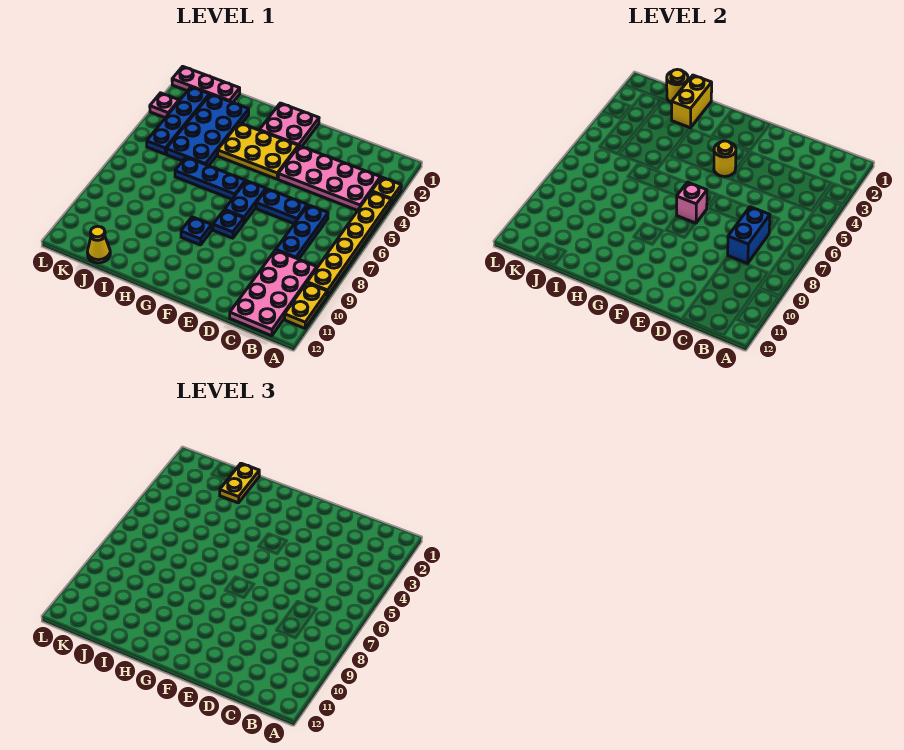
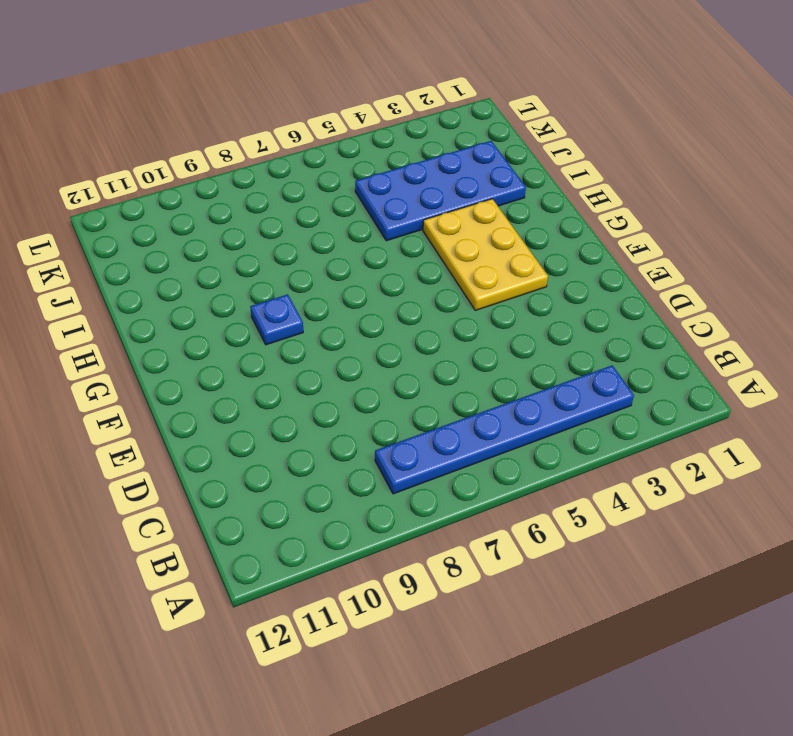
blue plate B3:B8 level 1 -> pink plate B3:E4 level 1
none -> yellow plate A3 level 1
none -> yellow plate A4:A9 level 1
none -> yellow plate A10:A11 level 1

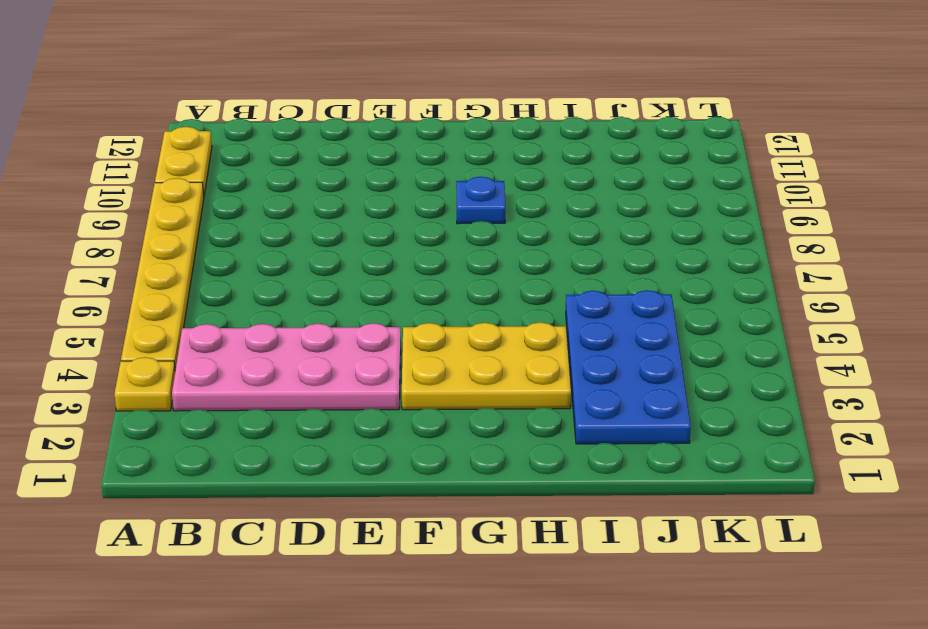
none -> pink plate B9:C12 level 1
none -> blue plate C6:C8 level 1
none -> blue plate D6:E6 level 1

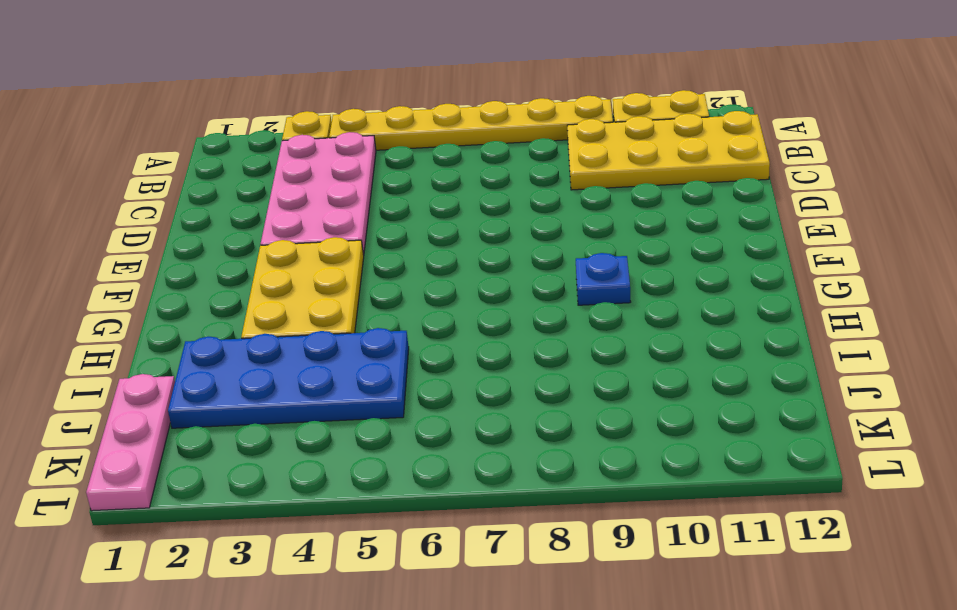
yellow plate B9:C12 level 1 -> pink plate B9:C12 level 1
none -> blue plate C6:C8 level 1
none -> blue plate D6:E6 level 1
none -> pink plate F1:G2 level 1

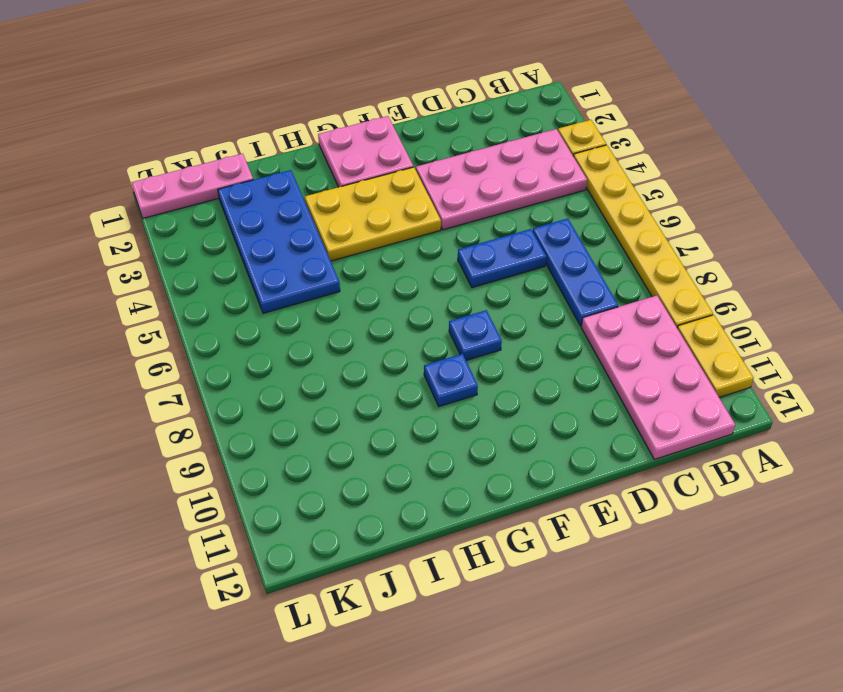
none -> blue plate F6:F7 level 1
none -> blue plate G6:I6 level 1
none -> yellow cone J12 level 1

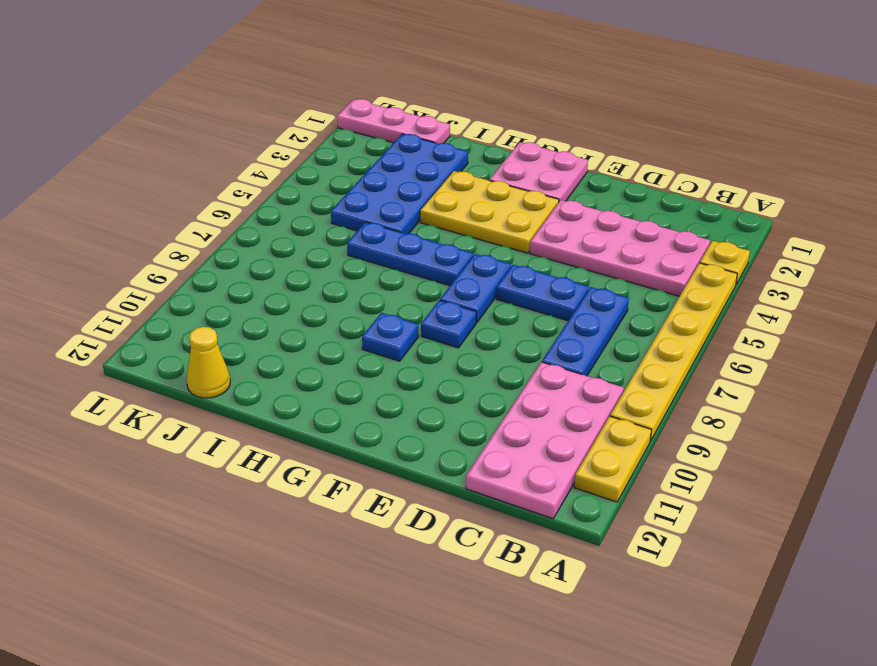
none -> blue plate K2:K5 level 1
none -> pink plate L3 level 1
none -> blue brick C7:C8 level 2

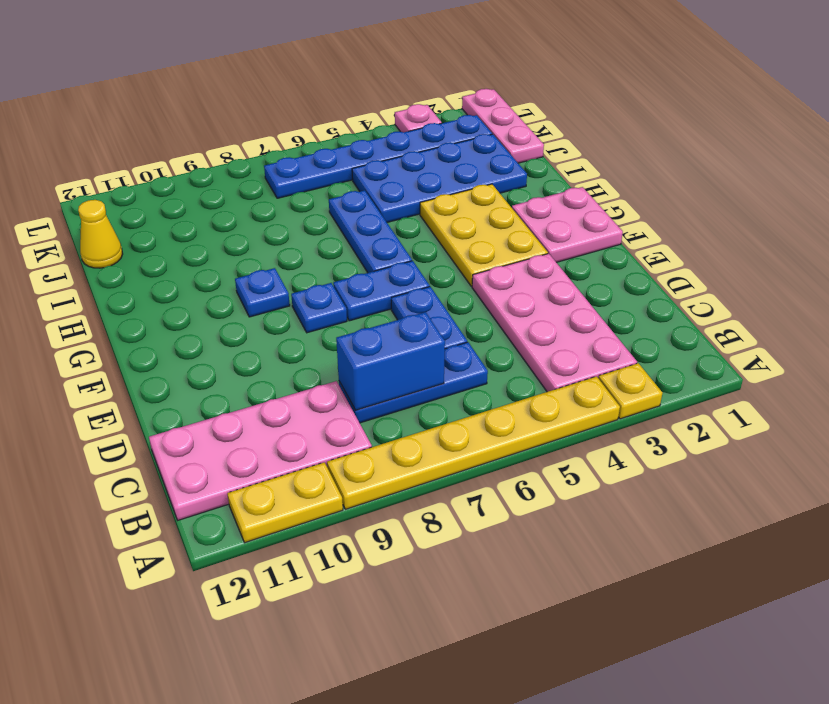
blue plate K2:K7 level 1 -> blue plate K2:K5 level 1
none -> yellow round brick F4 level 2
none -> pink brick F7 level 2
none -> yellow brick I1:I2 level 2

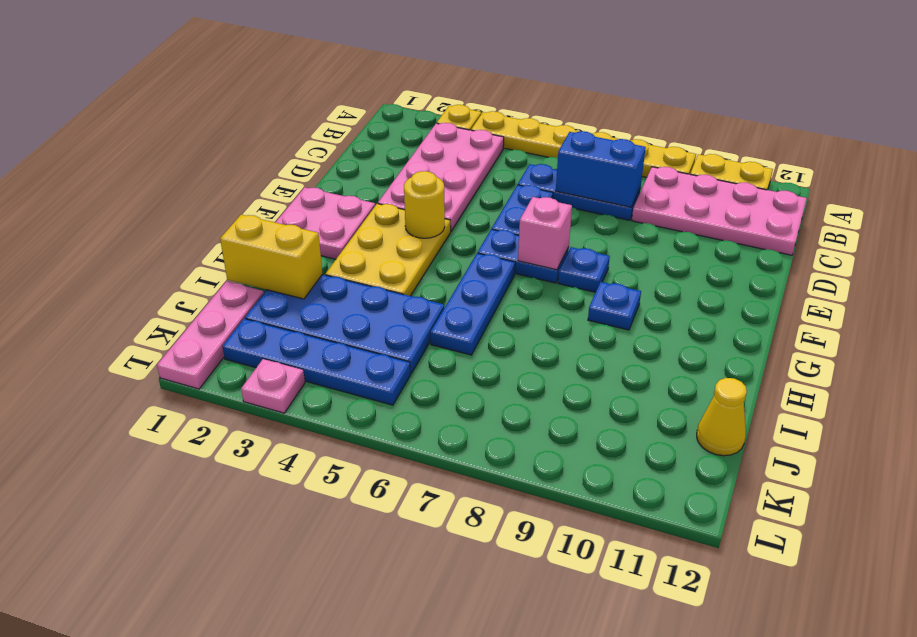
none -> yellow round brick J1 level 2
none -> yellow plate I1:I2 level 3

